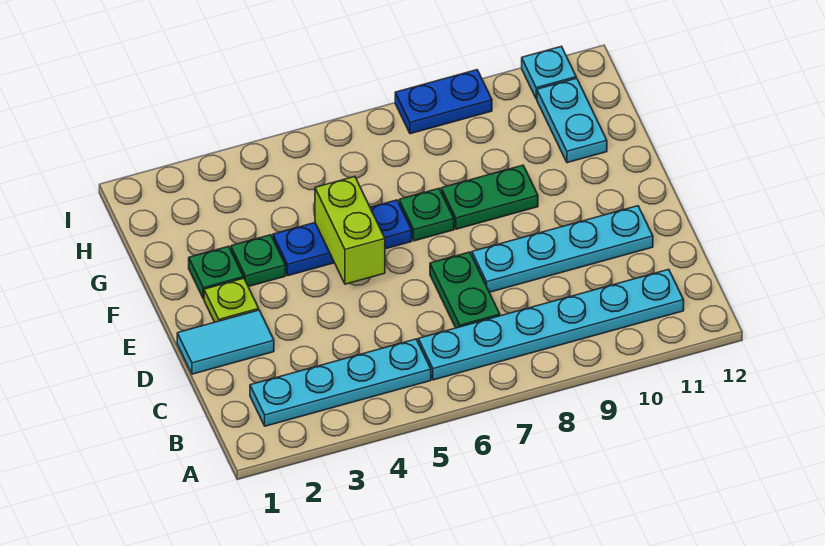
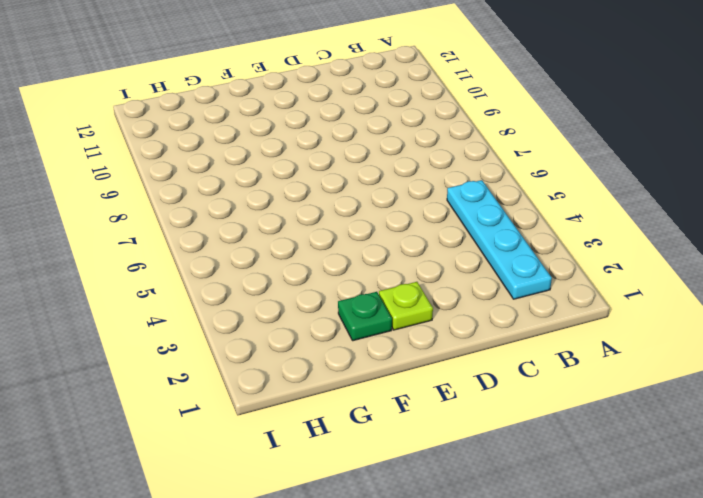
none -> cyan plate B6:B11 level 1
none -> green plate C7:D7 level 1
none -> cyan tile D1:D2 level 1

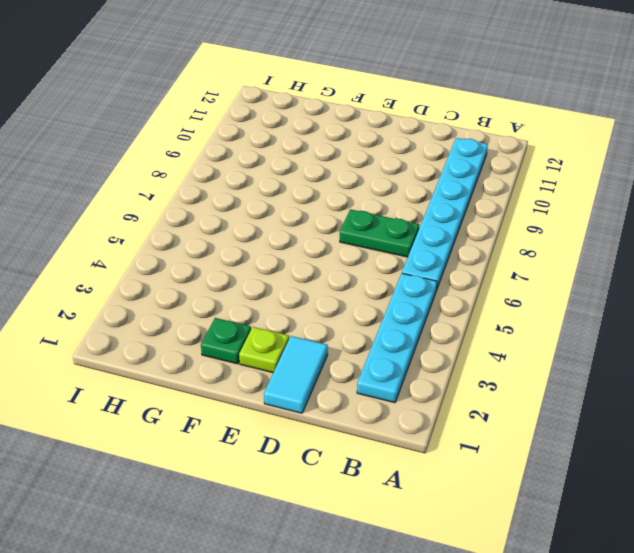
none -> cyan plate D8:D11 level 1
none -> green plate F3 level 1
none -> blue plate F4:F6 level 1

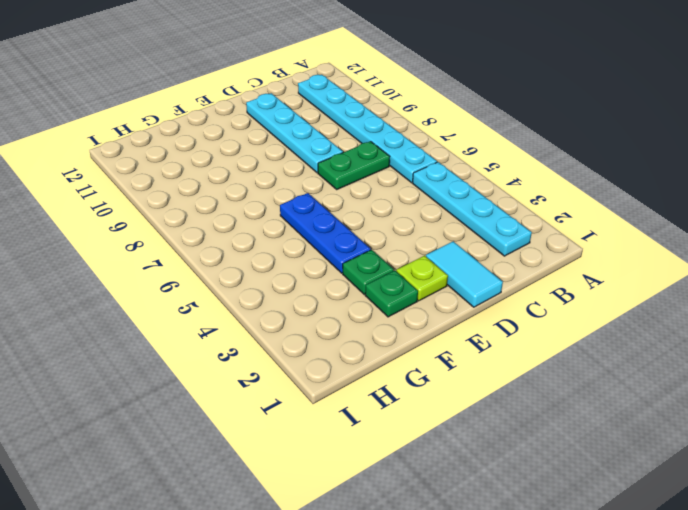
none -> green plate F7 level 1
none -> green plate F8:F9 level 1
none -> cyan plate G11:H11 level 1

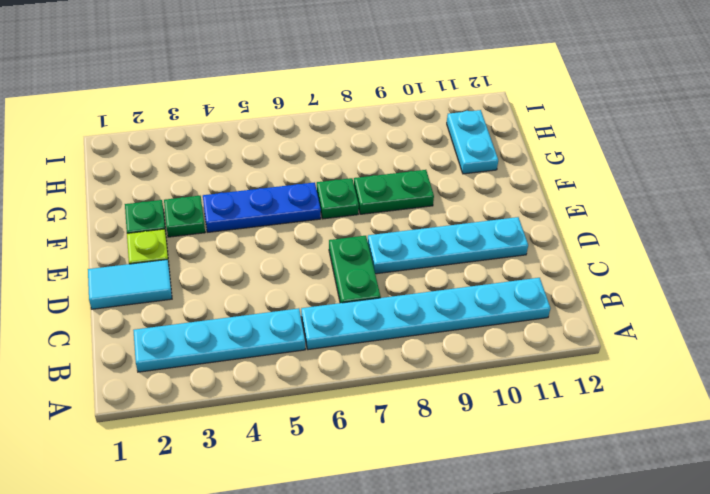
none -> blue plate I8:I9 level 1
none -> cyan plate I11 level 1
none -> lime brick E5:F5 level 2

